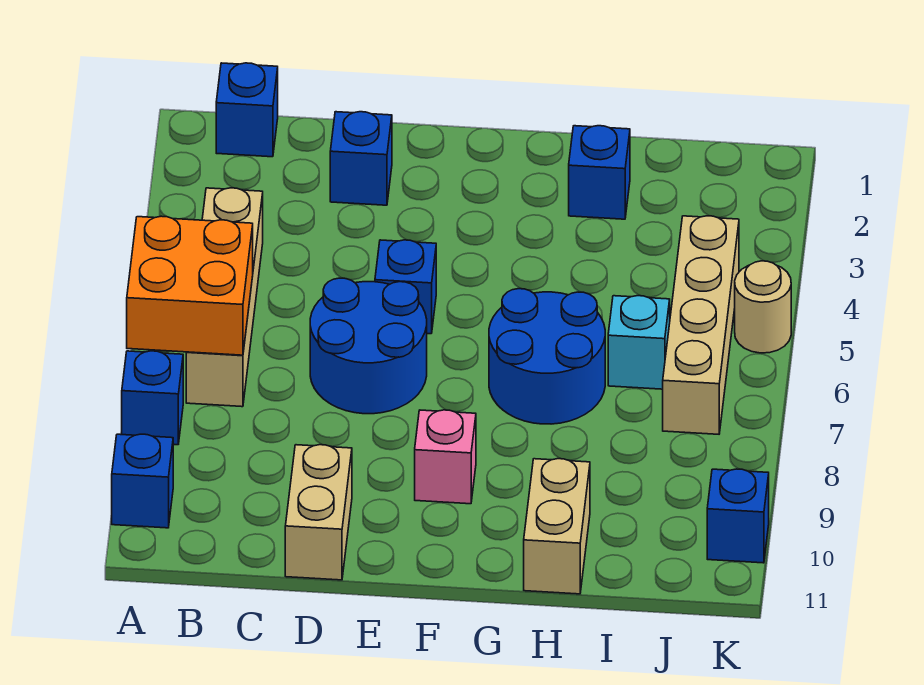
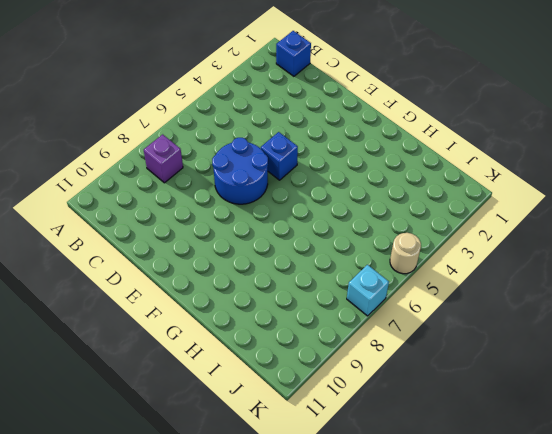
purple brick B8 level 1 -> none
cyan brick K7 level 1 -> cyan brick I6 level 1
none -> blue brick A8 level 1
none -> blue brick A10 level 1
none -> tan brick B4:B7 level 1

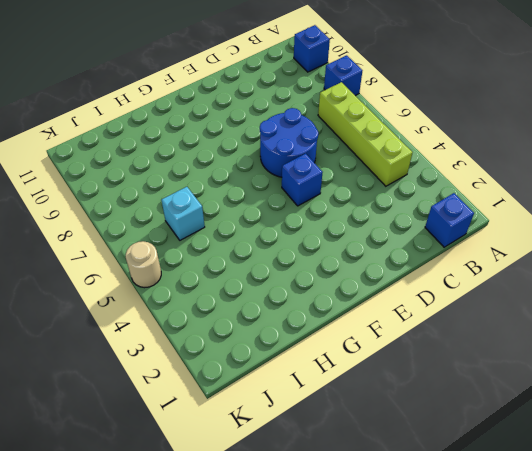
lime brick B4:B7 level 1 -> tan brick B4:B7 level 1
none -> blue brick D2 level 1
none -> tan brick D10:D11 level 1
none -> pink brick F9 level 1

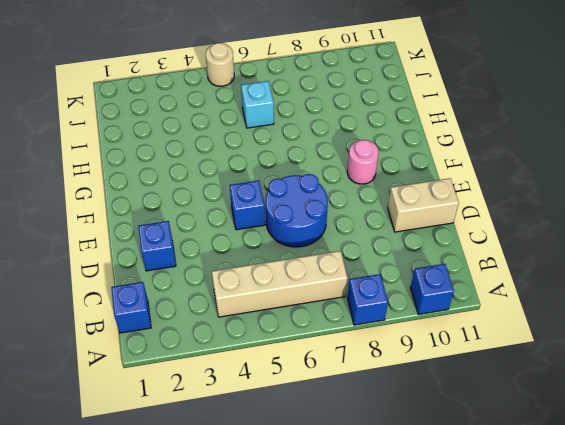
pink round brick F9 level 1 -> pink brick F9 level 1
none -> blue round brick G6:H7 level 1
none -> blue brick H2 level 1
none -> tan brick H10:H11 level 1

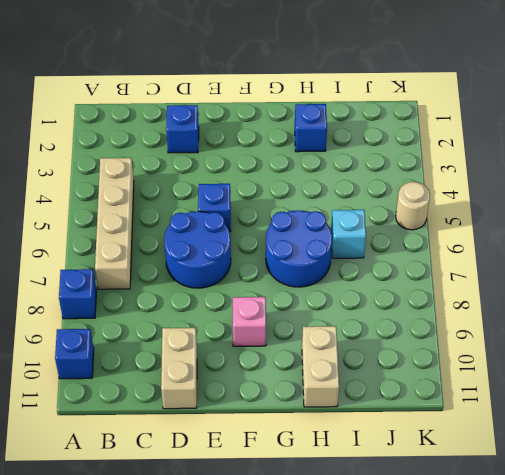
none -> blue brick B1 level 1
none -> tan brick J4:J7 level 1
none -> blue brick K10 level 1

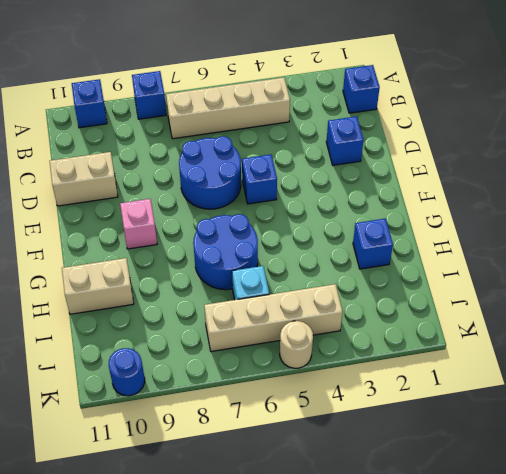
blue round brick K10 level 1 -> blue brick K10 level 1
none -> orange brick A6:B7 level 2

